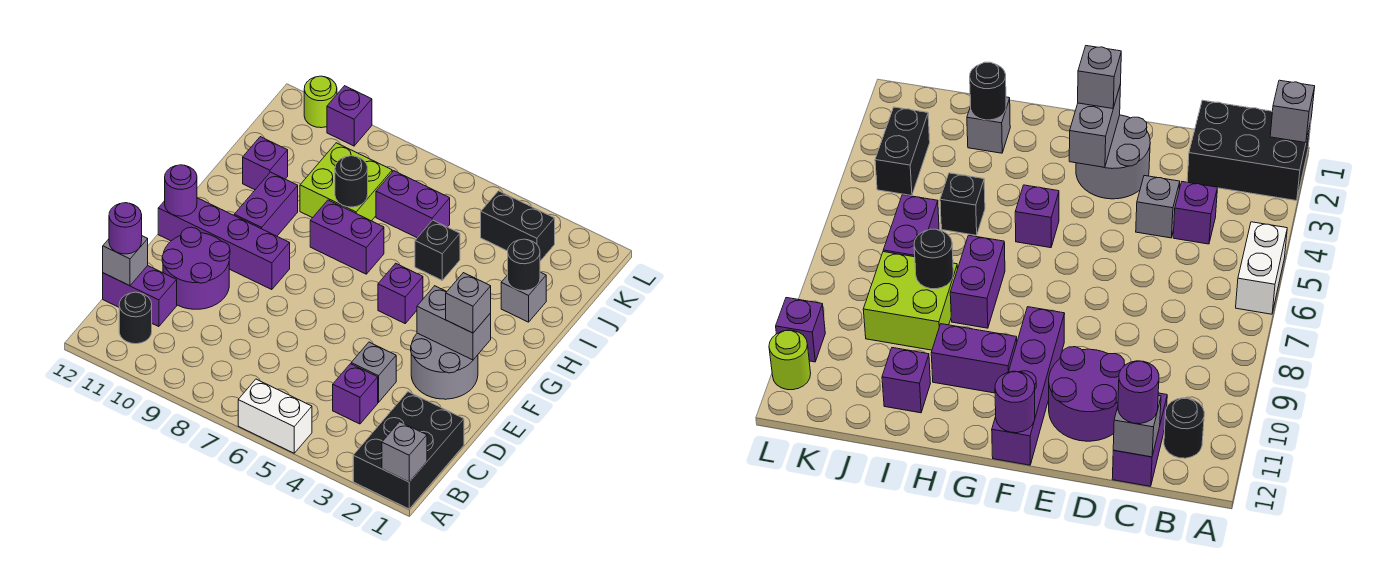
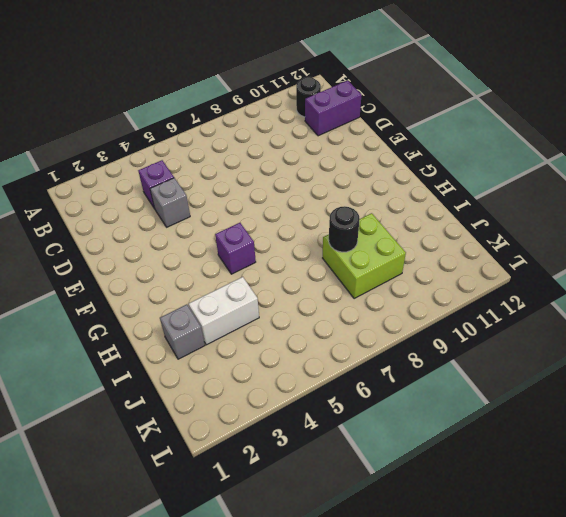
white brick I3:I4 level 1 -> white brick A5:A6 level 1
none -> black brick A1:C2 level 1
none -> purple round brick D10:E11 level 1
none -> grey round brick E2:F3 level 1

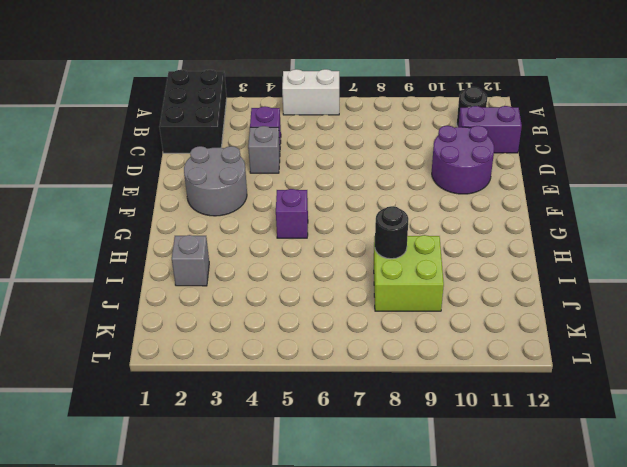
none -> purple brick F9:F12 level 1
none -> purple brick G10:H10 level 1
none -> purple brick H7:H8 level 1

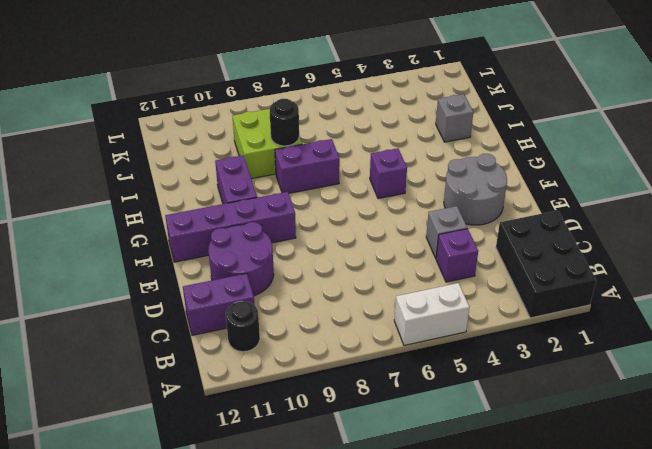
none -> black brick I5 level 1
none -> purple brick I11 level 1
none -> purple brick J6:J7 level 1

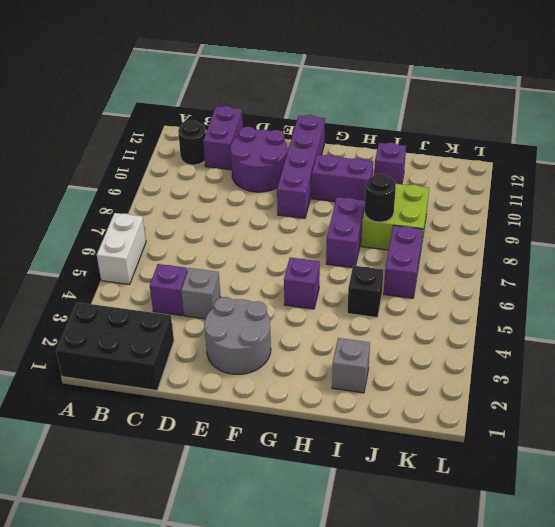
none -> black brick K3:K4 level 1
none -> purple brick L10 level 1
none -> lime round brick L11 level 1

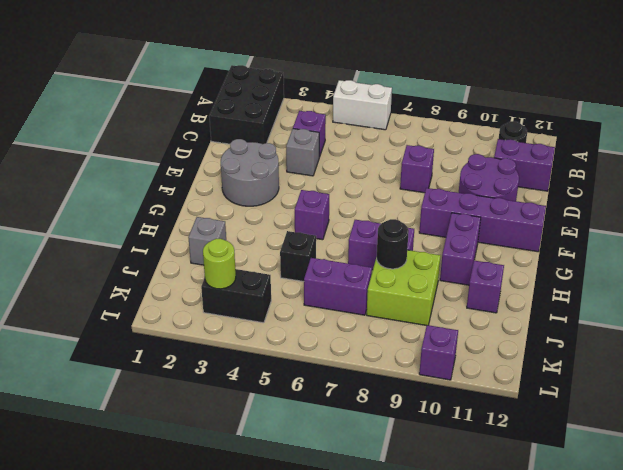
purple brick D8 level 1 -> none
lime round brick K3 level 2 -> lime round brick L11 level 1
none -> grey brick A1 level 2
none -> grey brick C12 level 2
none -> grey brick F2:F3 level 2

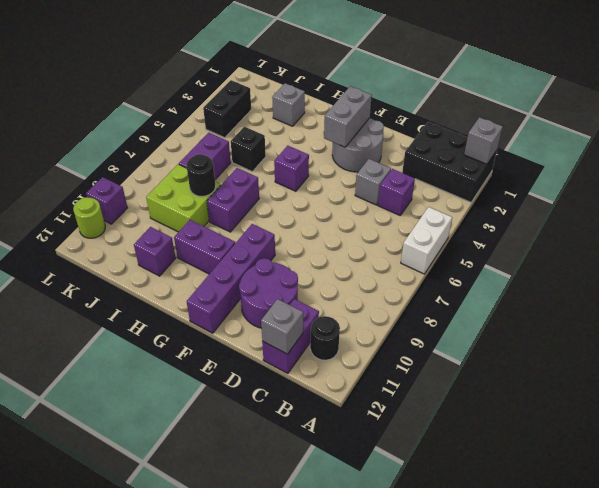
none -> purple round brick F12 level 2
none -> black round brick I2 level 2
none -> purple round brick C12 level 3

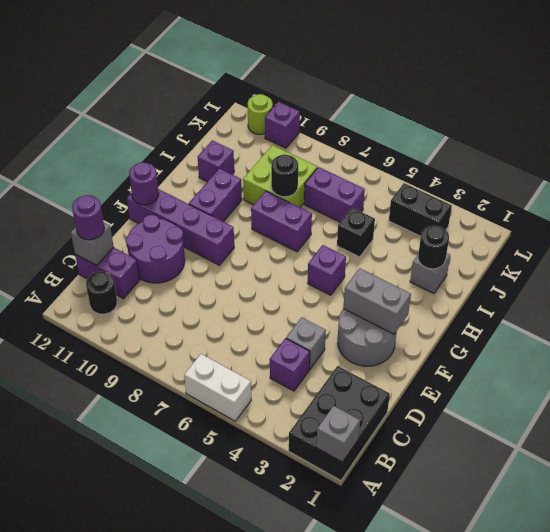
none -> grey brick F2 level 3

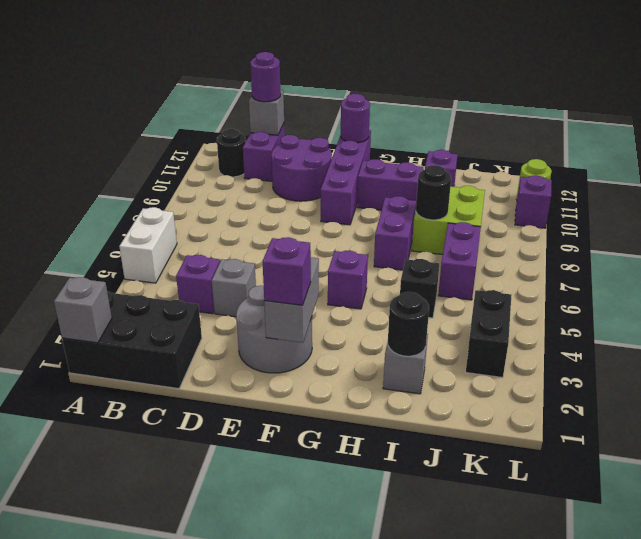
purple brick F2 level 3 -> grey brick F2 level 3

